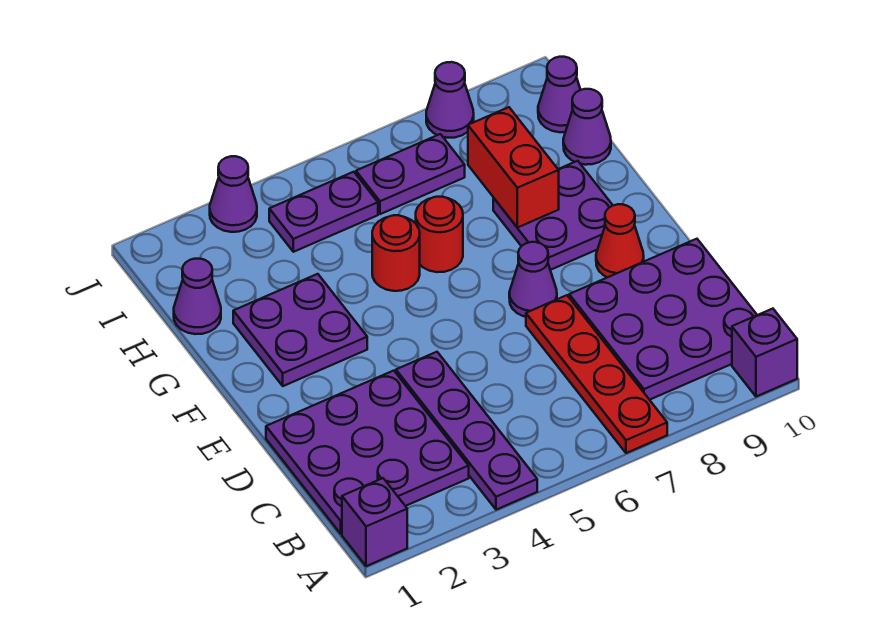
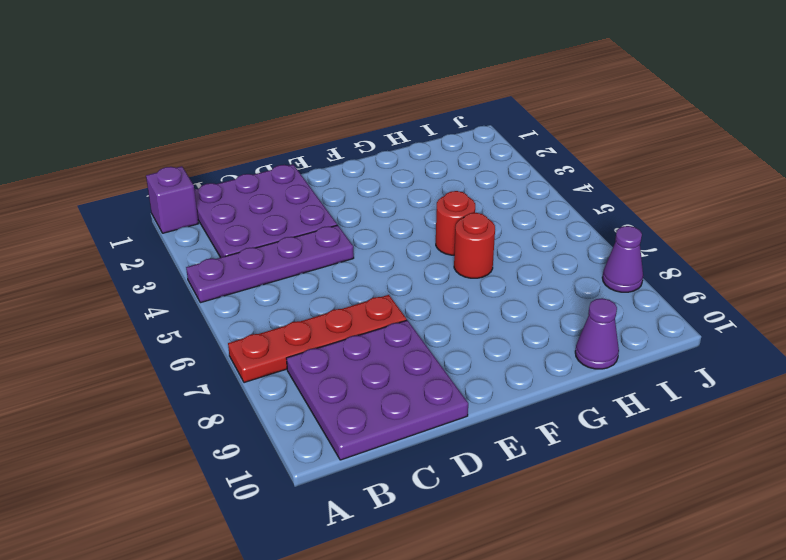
none -> purple brick A10 level 1
none -> purple cone E7 level 1
none -> red cone E9 level 1

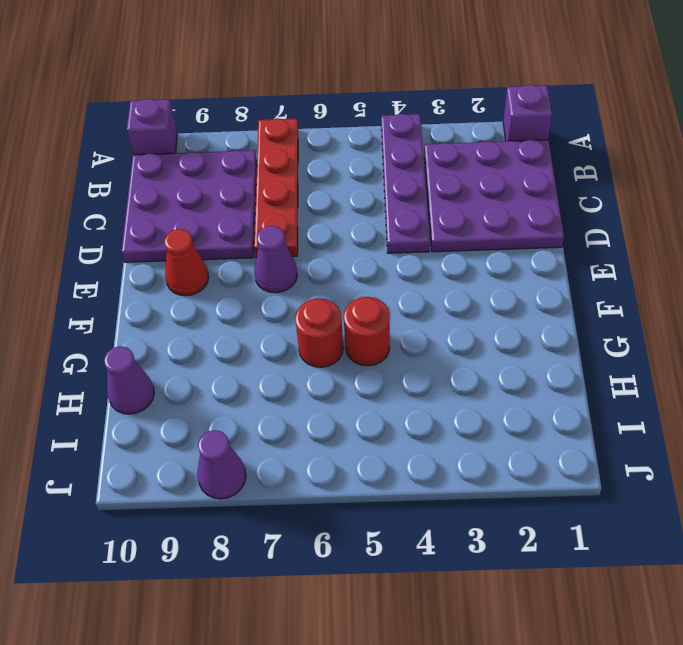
none -> purple plate F2:G3 level 1
none -> purple plate F8:G9 level 1
none -> purple cone H1 level 1

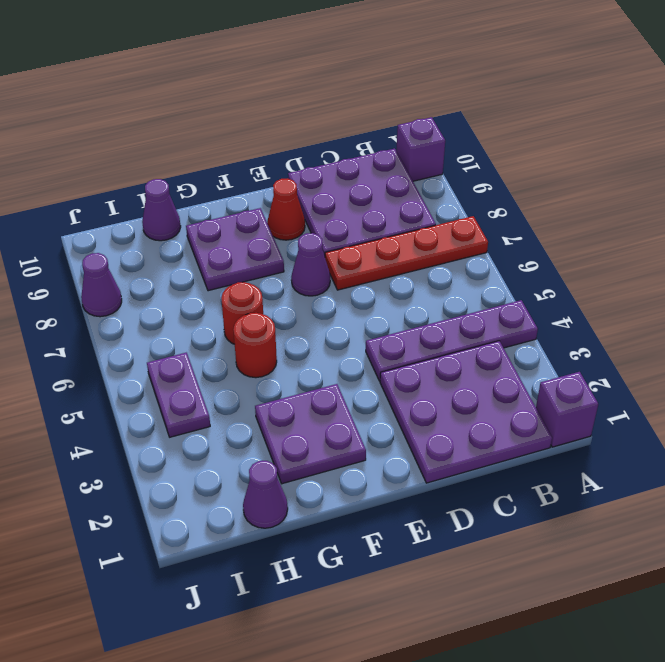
none -> purple plate I6:I7 level 1
none -> purple cone I10 level 1
none -> purple cone J3 level 1

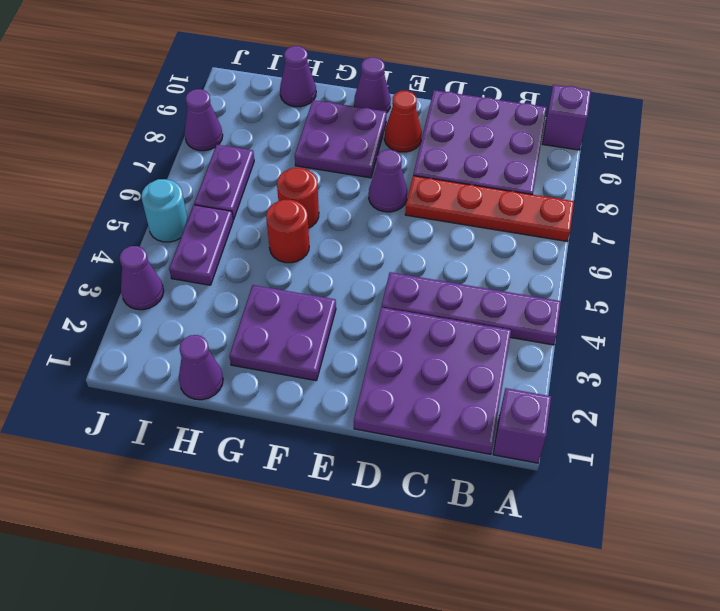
purple cone F10 level 1 -> purple cone I10 level 1
cyan round brick J5 level 1 -> none
none -> red brick G8:H8 level 2

